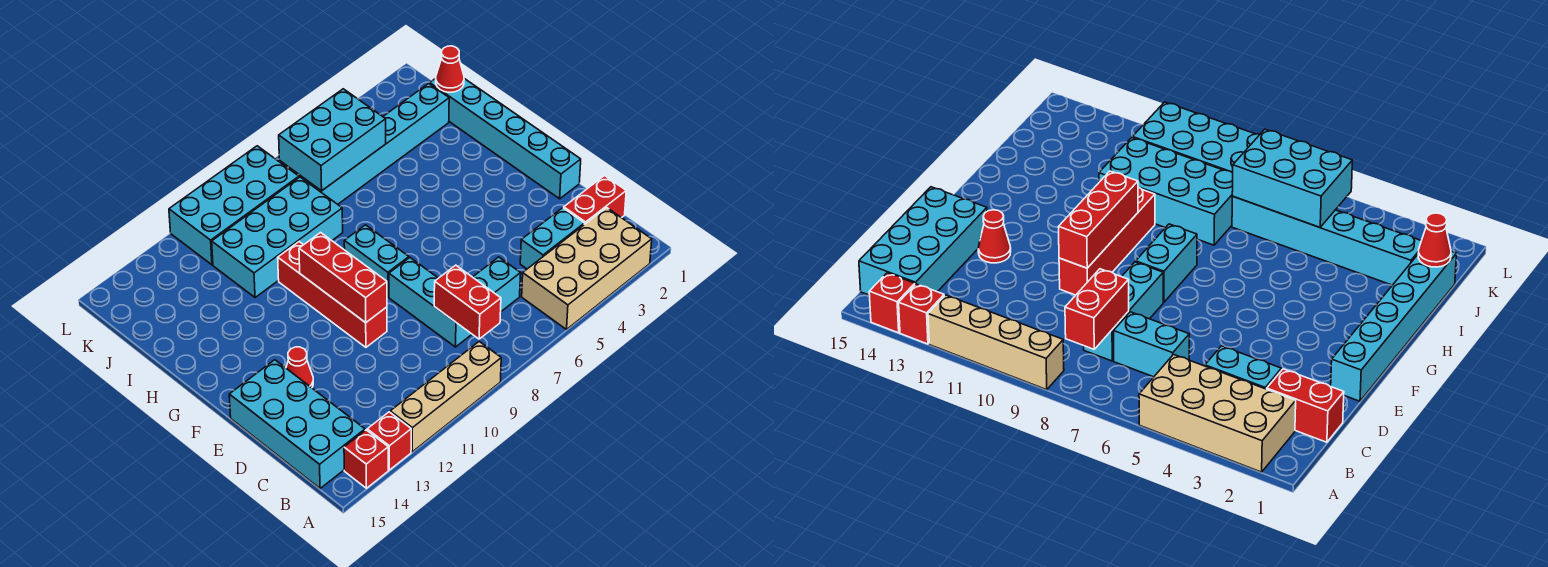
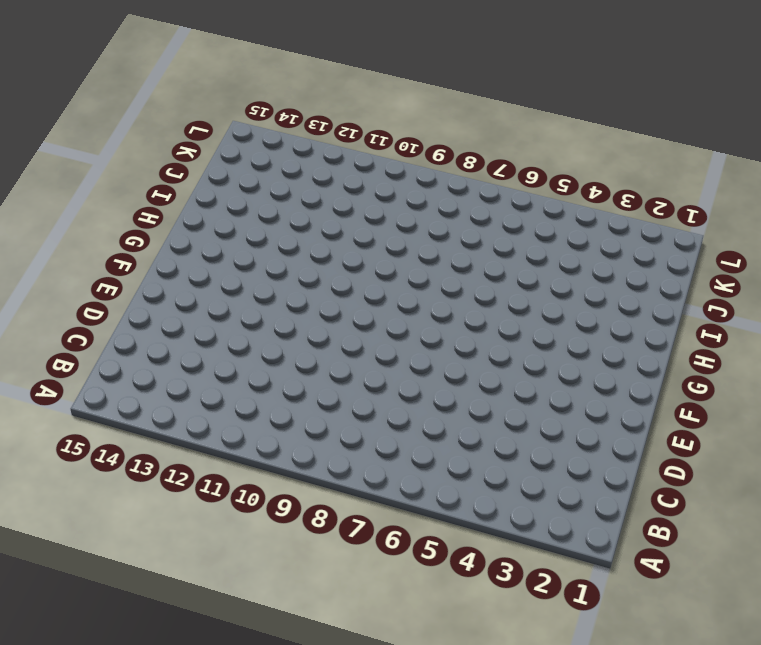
none -> tan brick A2:B5 level 1
none -> tan brick A9:A12 level 1
none -> red brick A13 level 1

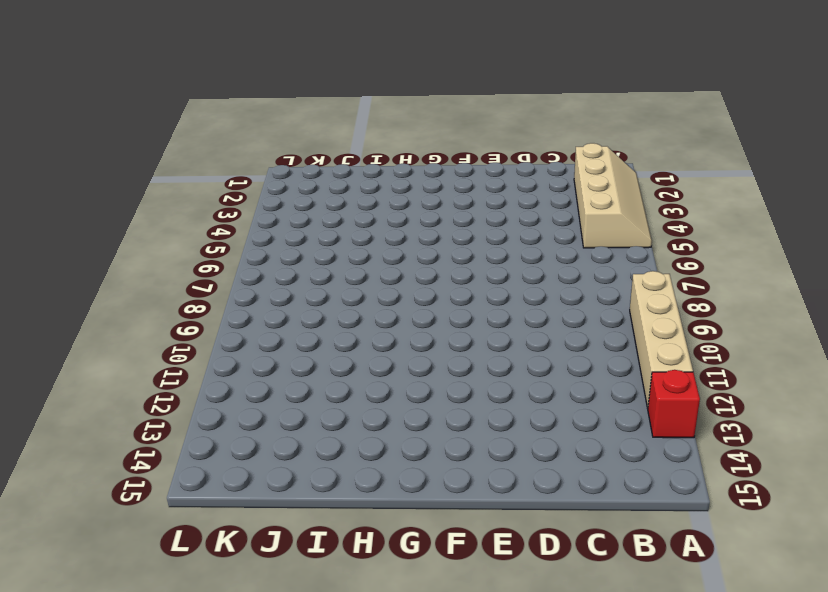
tan slope A2:B5 level 1 top B -> tan brick A2:B5 level 1
none -> red brick A14 level 1
none -> cyan brick B14:E15 level 1
none -> red brick C1:C2 level 1

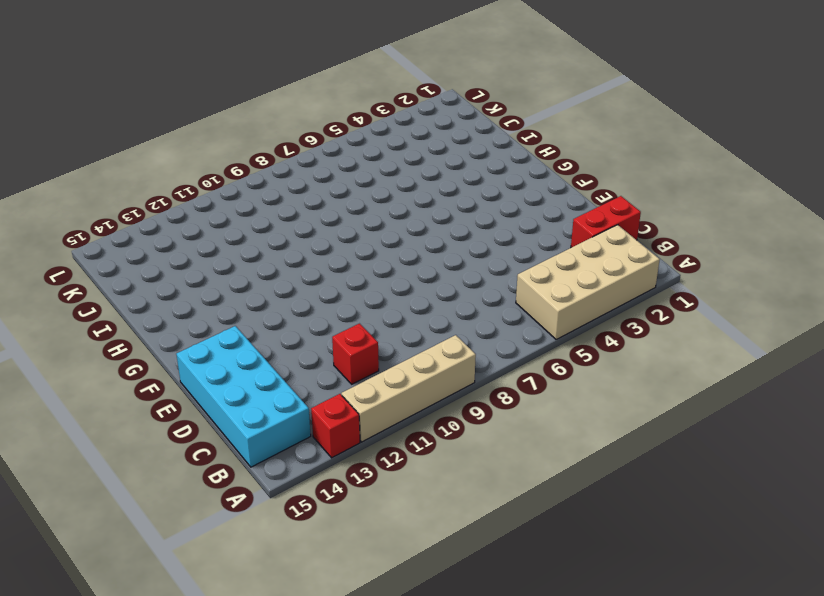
red brick C11 level 1 -> red brick A14 level 1
none -> cyan brick C3:C4 level 1
none -> cyan brick C6:C7 level 1
none -> cyan brick C8:E8 level 1

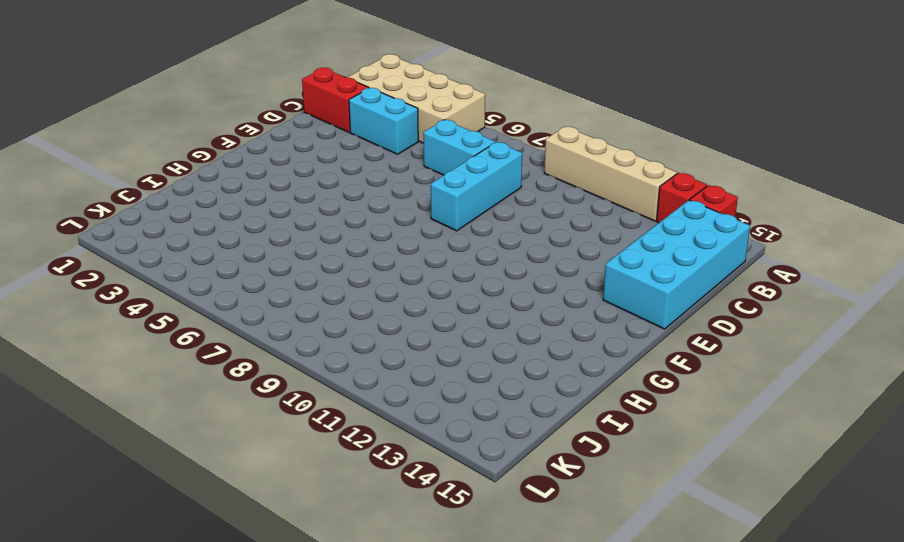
none -> cyan brick E1:J1 level 1
none -> red brick E10:H10 level 1
none -> red cone E13 level 1

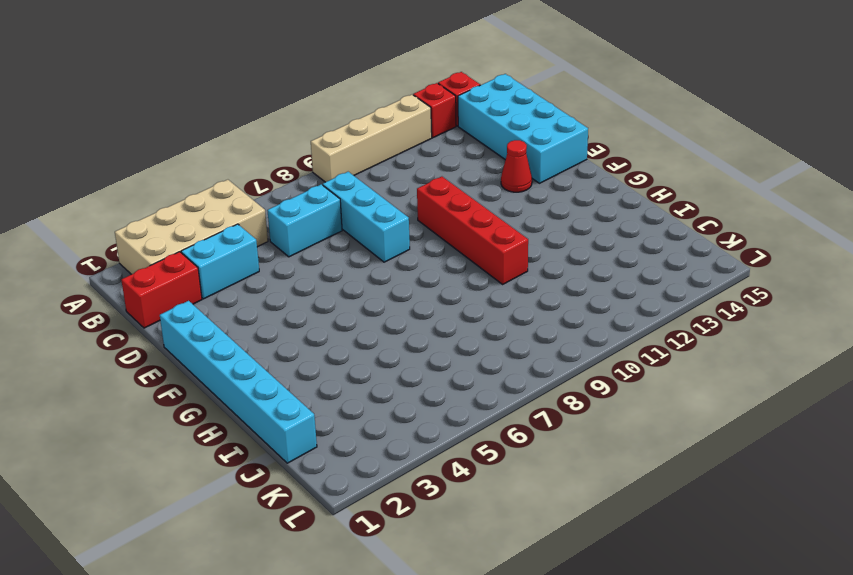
none -> cyan brick F8:G8 level 1
none -> cyan brick I8:J11 level 1
none -> cyan brick J2:J7 level 1

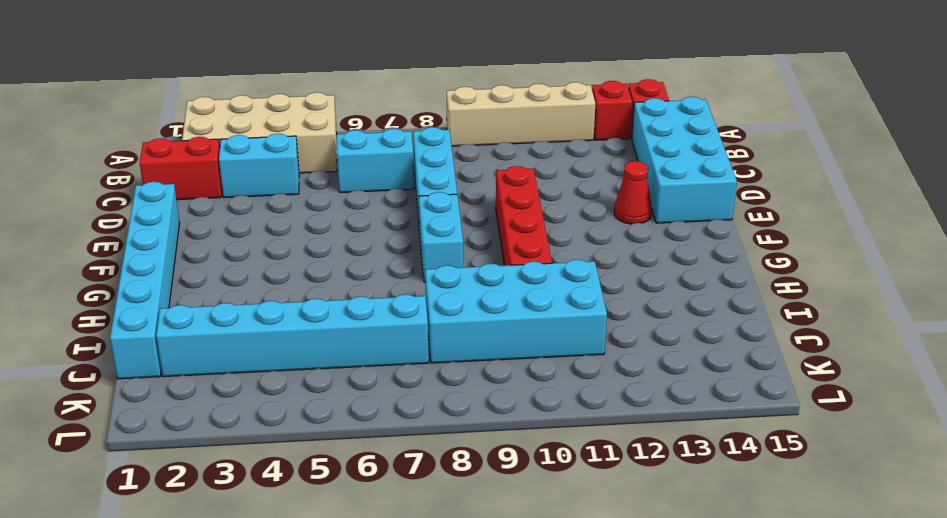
none -> cyan brick K8:L11 level 1
none -> red brick B8:C8 level 2
none -> red brick E10:G10 level 2

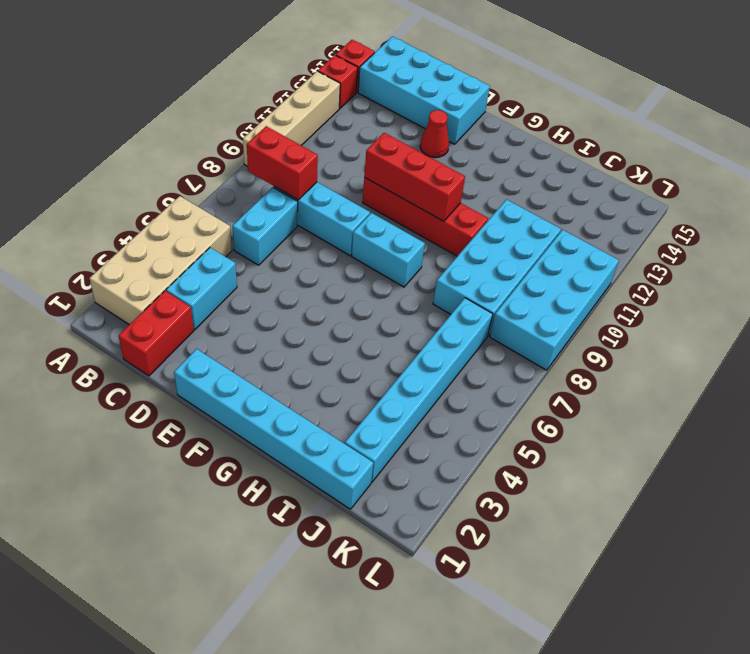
none -> red cone J1 level 2
none -> cyan brick J5:K7 level 2

